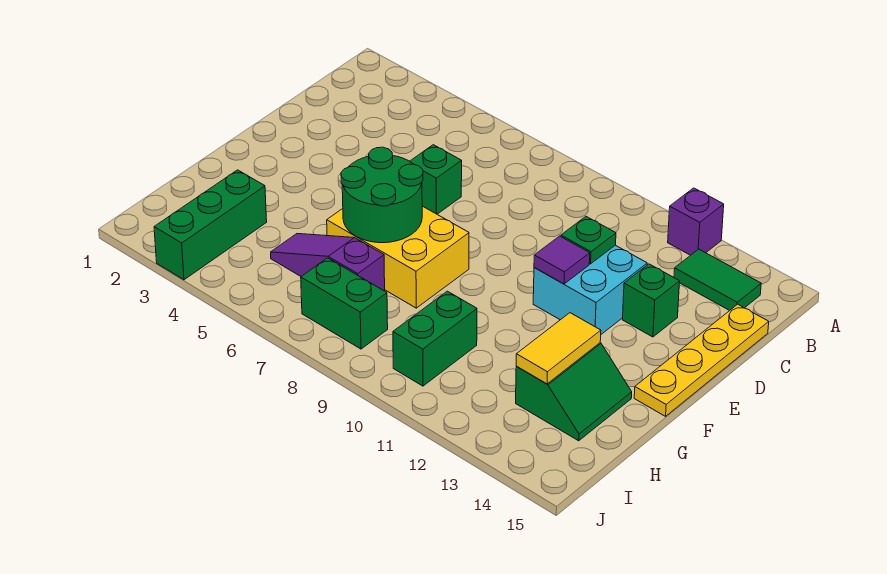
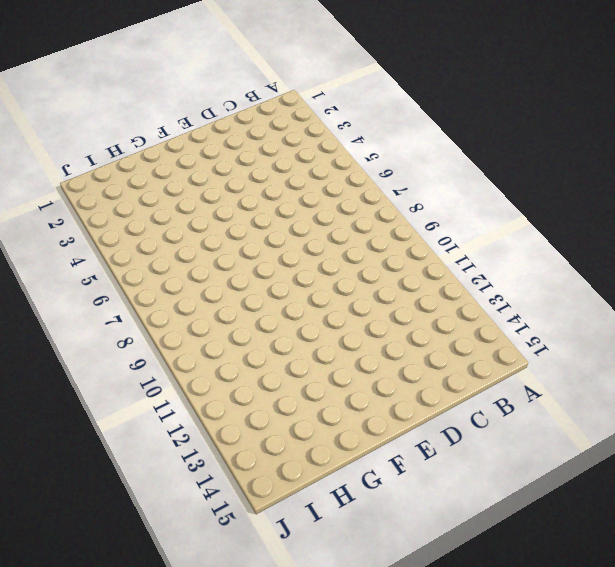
none -> purple brick A12 level 1
none -> green tile B13:B14 level 1
none -> yellow plate C15:F15 level 1

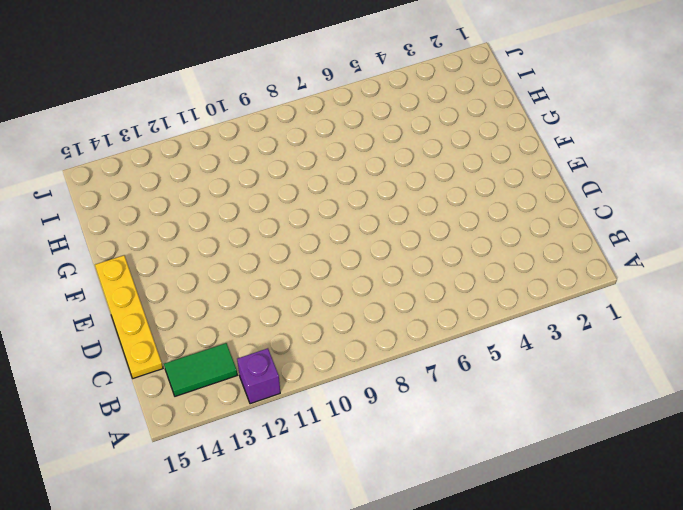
none -> green brick D6 level 1
none -> cyan brick D11:E12 level 1
none -> green brick D13 level 1

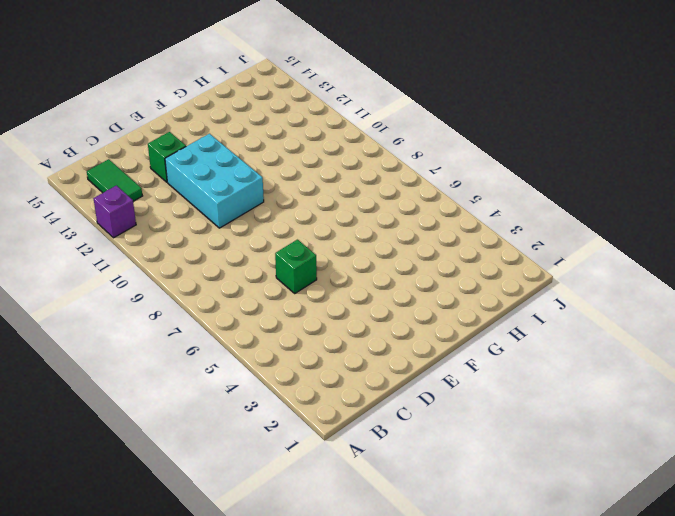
cyan brick D10:E12 level 1 -> cyan brick D11:E12 level 1
none -> yellow plate C15:F15 level 1
none -> yellow brick F6:G8 level 1
none -> green slope G13:H14 level 1 top 13

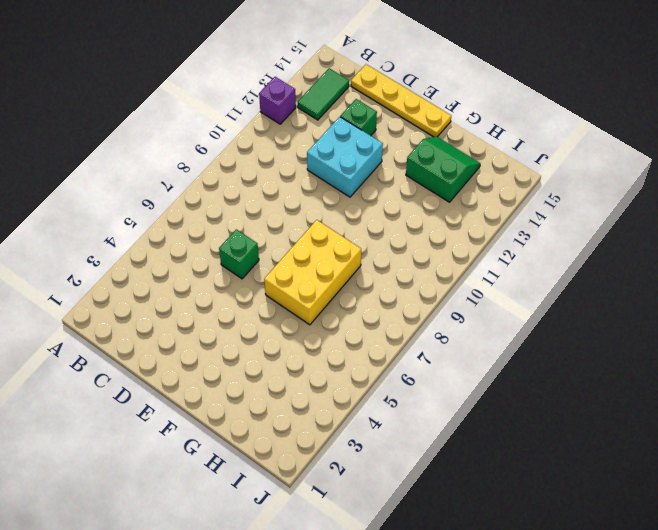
none -> green brick H3:J3 level 1
none -> purple slope H5:H7 level 1 top 7
none -> green brick H10:I10 level 1

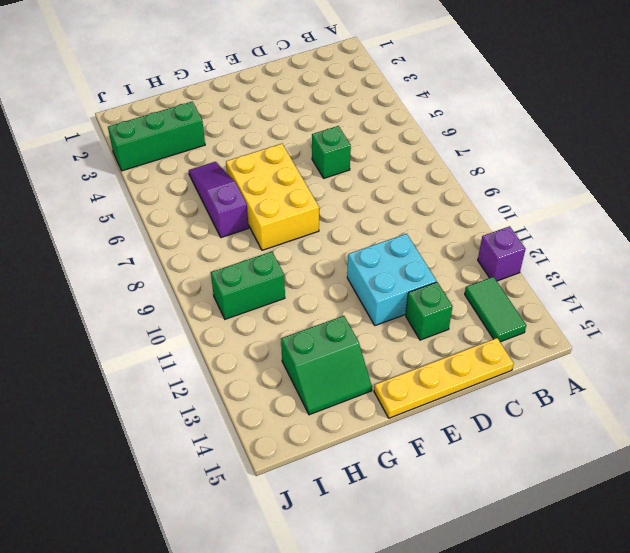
none -> green brick I7:I8 level 1
none -> green plate D11 level 2
none -> purple tile E11 level 2

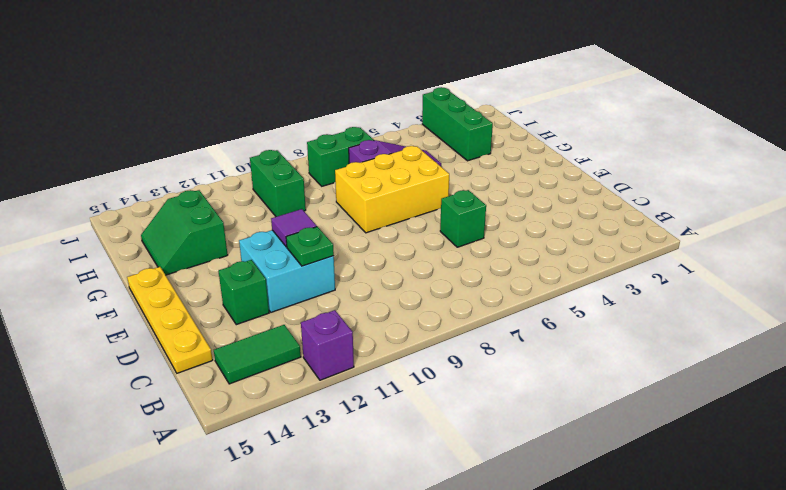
none -> green round brick F6:G7 level 2
none -> yellow tile G13:H13 level 2

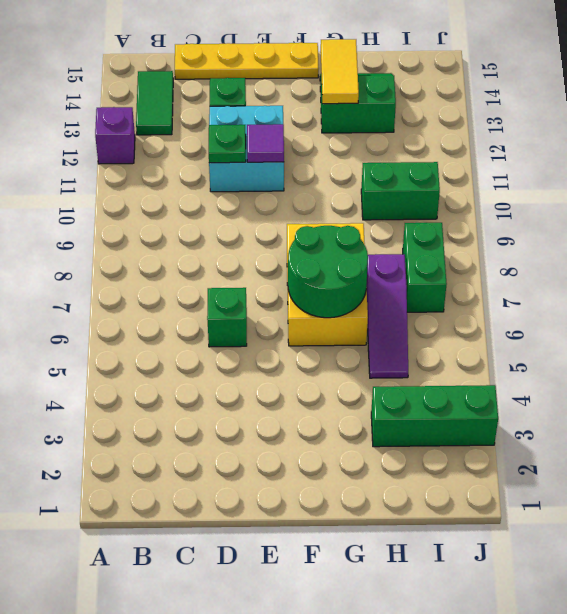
yellow tile G13:G14 level 2 -> yellow tile G13:H13 level 2

